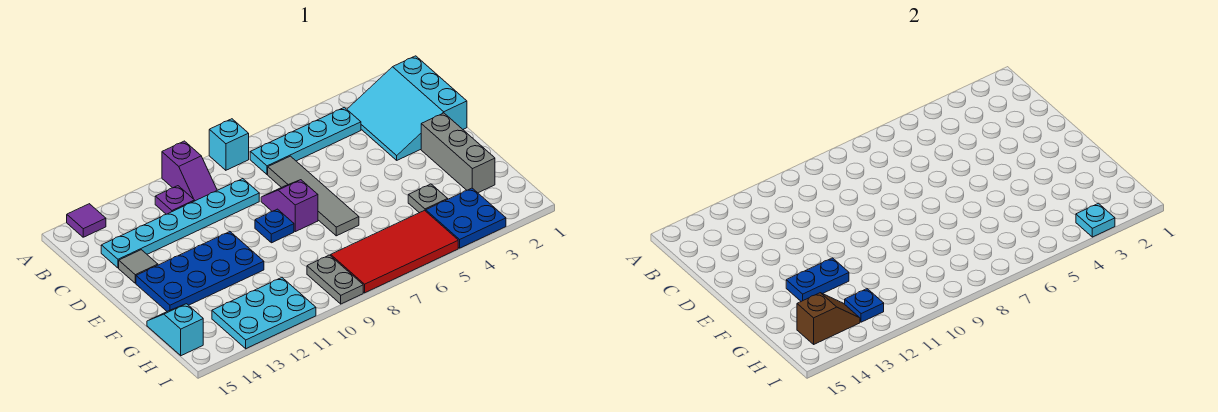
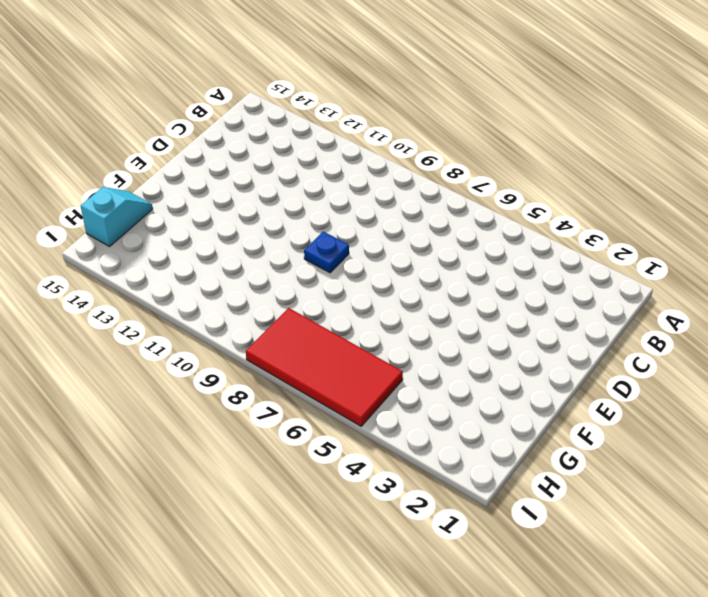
none -> cyan brick A8 level 1
none -> purple slope A10:B10 level 1 top A
none -> purple tile A14 level 1

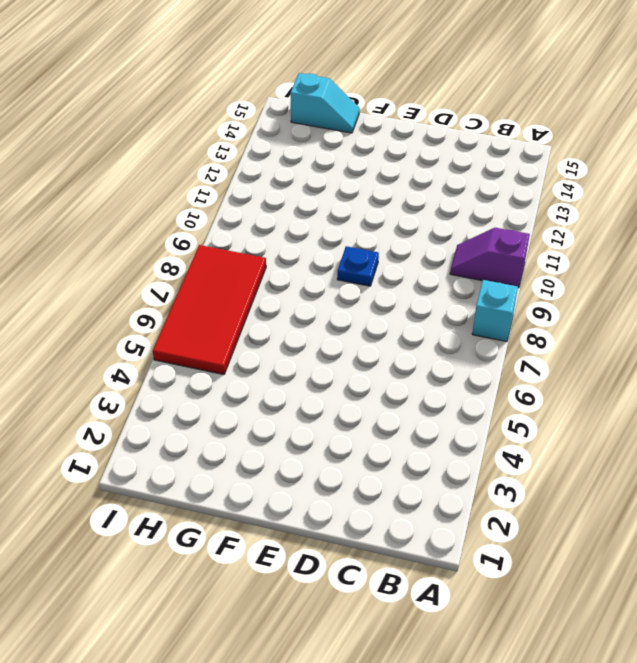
none -> purple tile A14 level 1
none -> cyan slope B1:D3 level 1 top 1
none -> cyan plate B4:B7 level 1

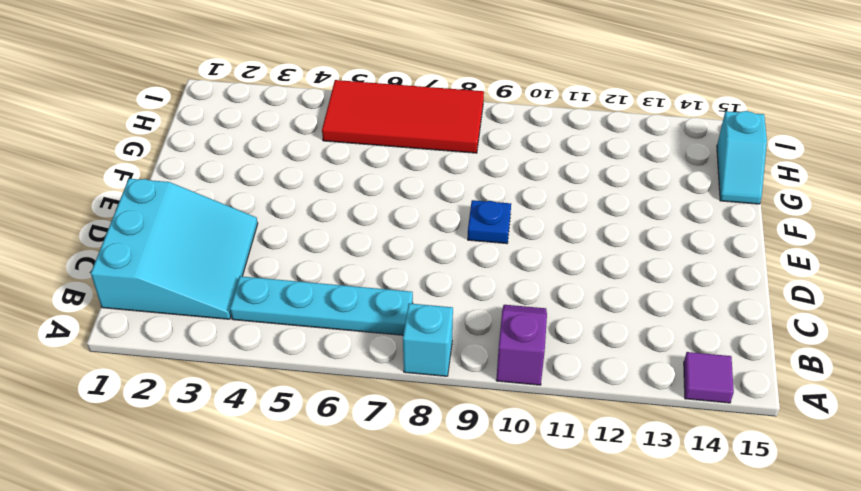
none -> purple plate B11 level 1
none -> grey tile C7:F7 level 1
none -> cyan plate C9:C14 level 1

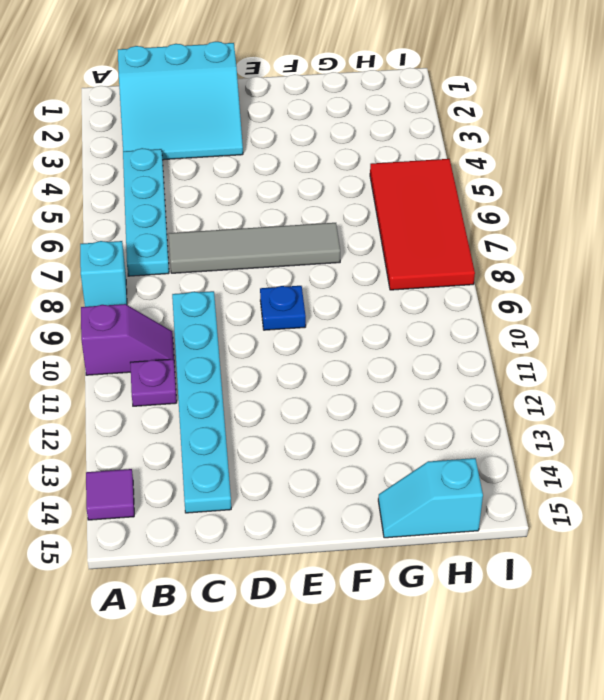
none -> purple slope D8:E8 level 1 top E
none -> grey tile D14 level 1
none -> grey brick E2:G2 level 1

